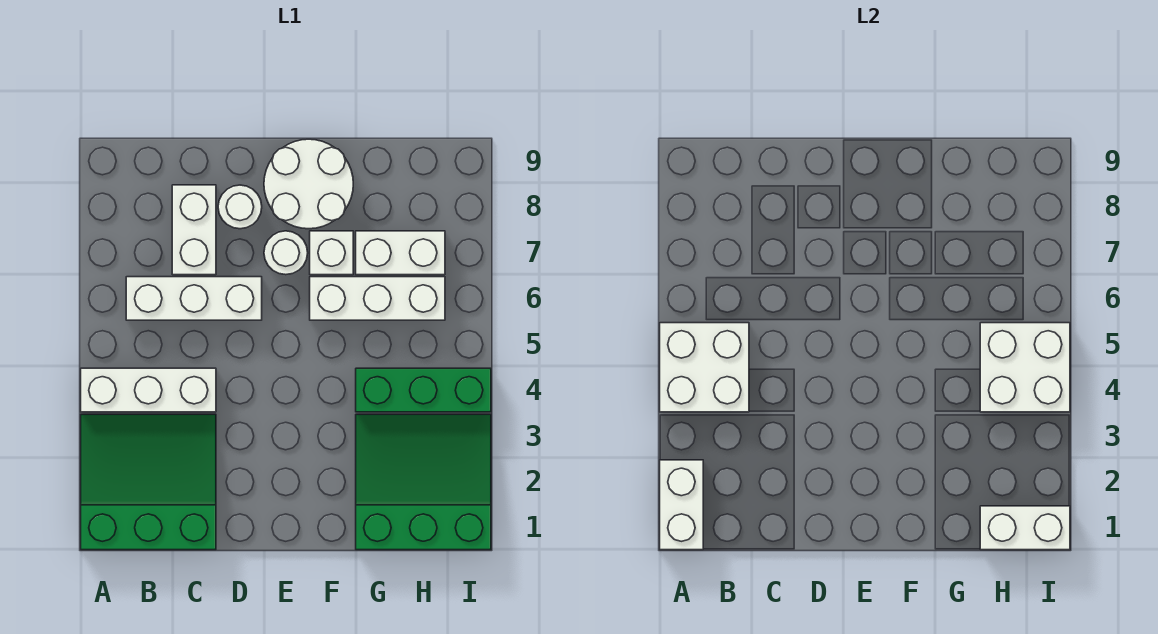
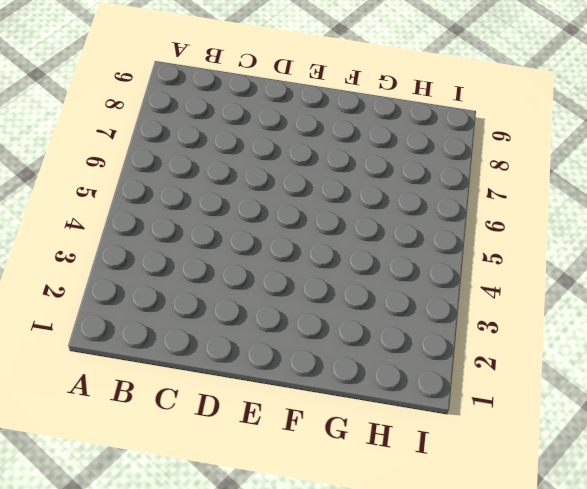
none -> green slope A1:C3 level 1 top 1
none -> white brick A4:C4 level 1
none -> white brick B6:D6 level 1

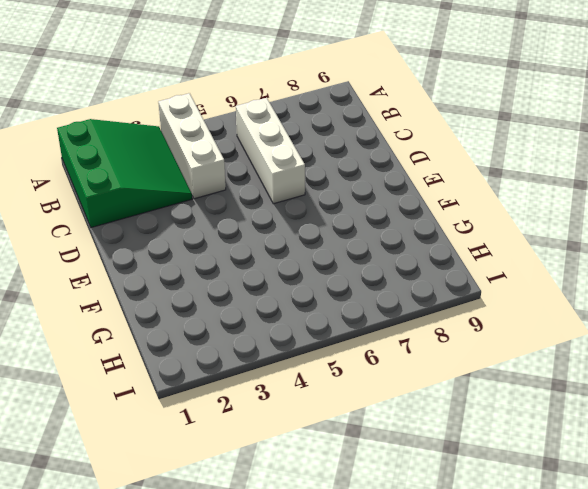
none -> white brick C7:C8 level 1
none -> white round brick D8 level 1
none -> white round brick E7 level 1

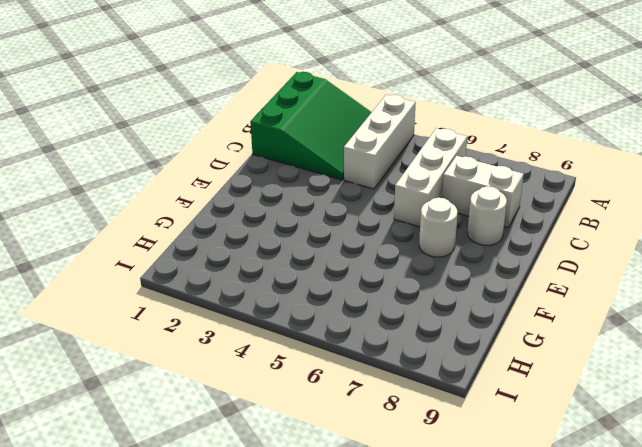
none -> white round brick E8:F9 level 1
none -> white brick F6:H6 level 1
none -> white brick F7 level 1

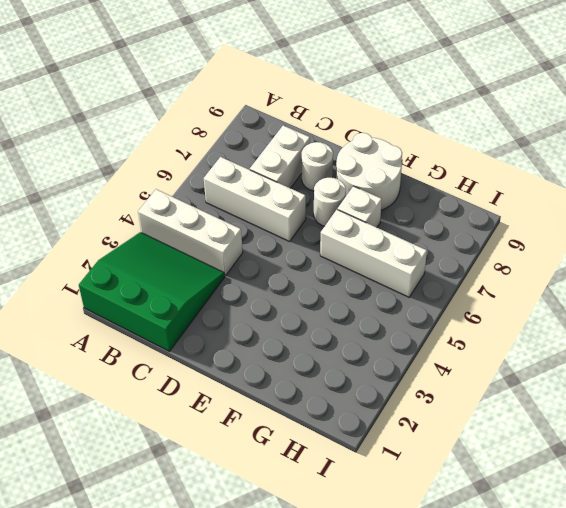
none -> green slope G1:I3 level 1 top 1
none -> green brick G4:I4 level 1
none -> white brick G7:H7 level 1

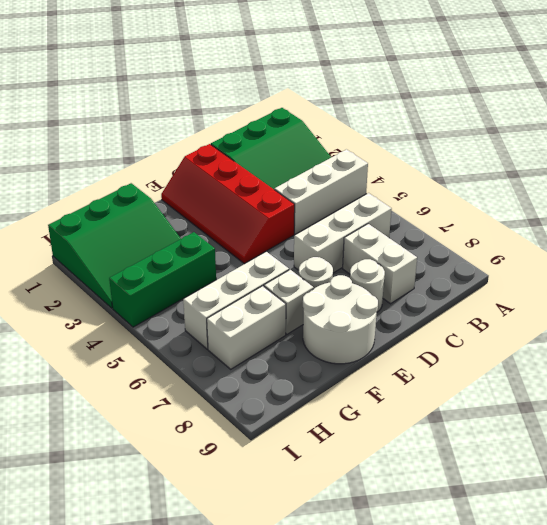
red slope D1:E4 level 1 top D -> none
none -> white brick A1:A2 level 2
none -> white brick A4:B5 level 2
none -> white brick H1:I1 level 2

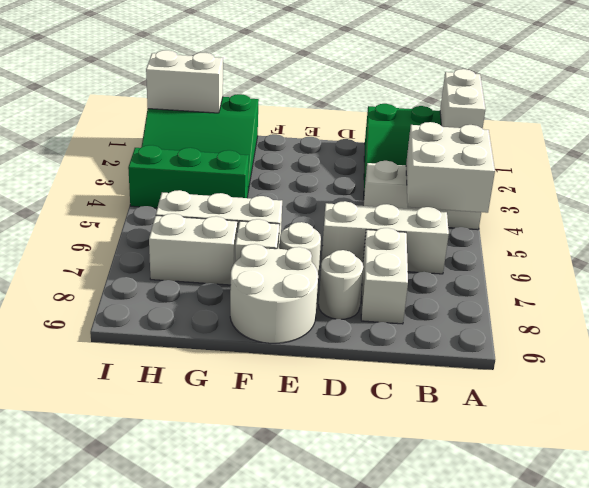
none -> white brick H4:I5 level 2

